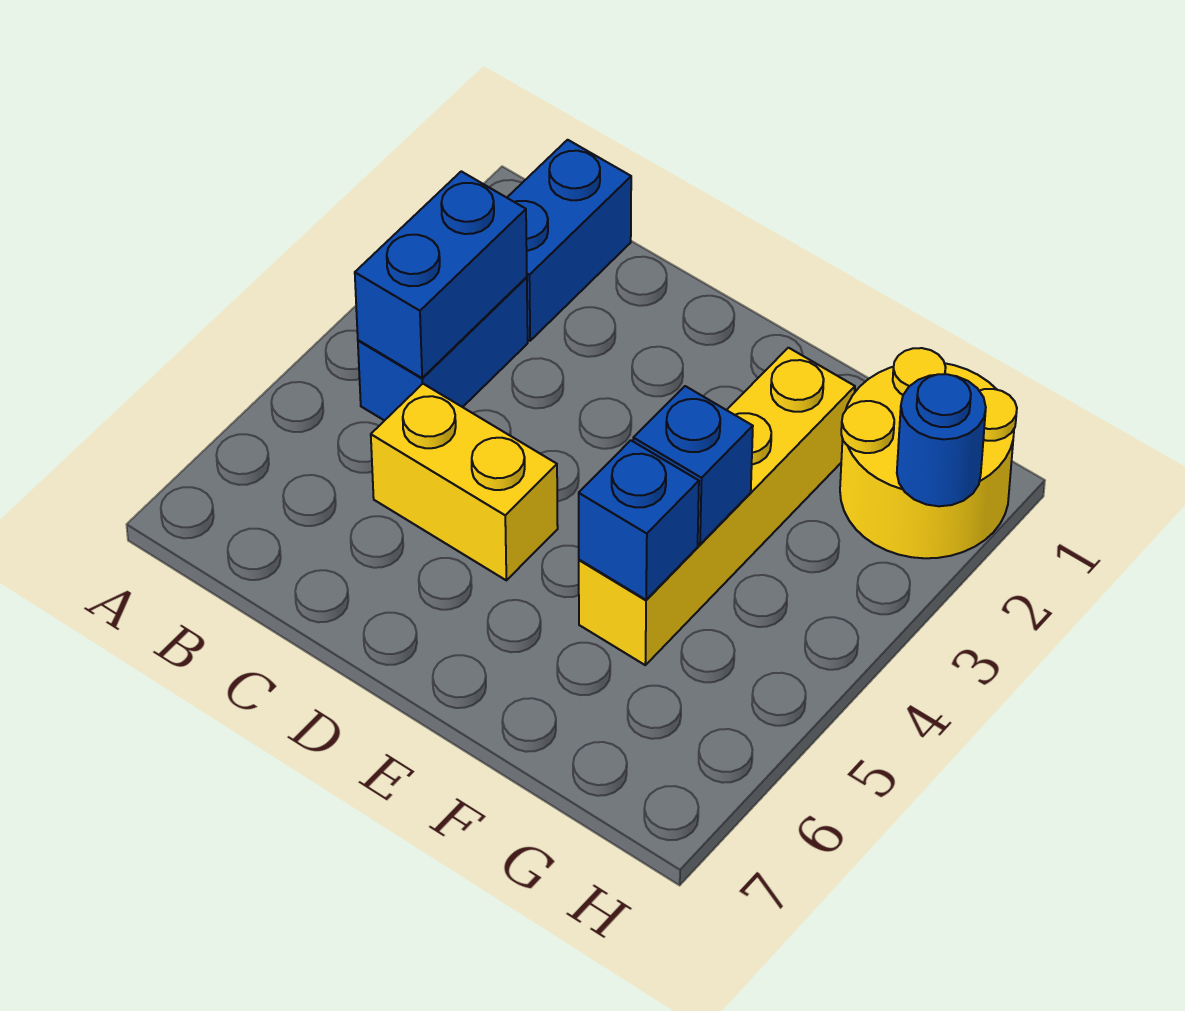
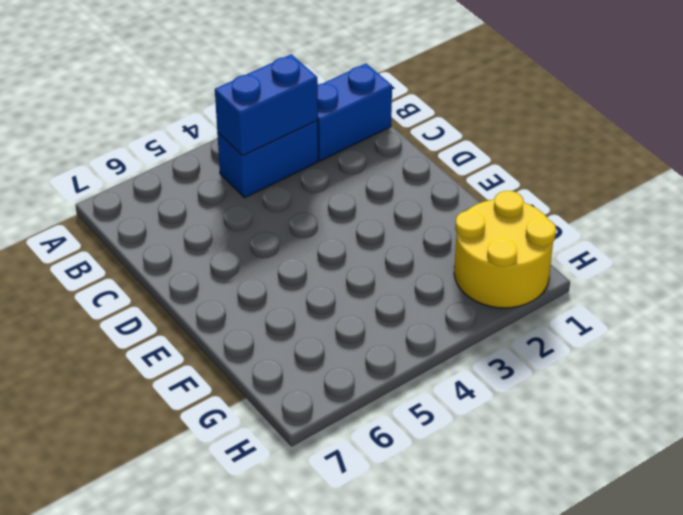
none -> yellow brick C5:D5 level 1
none -> yellow brick F2:F5 level 1

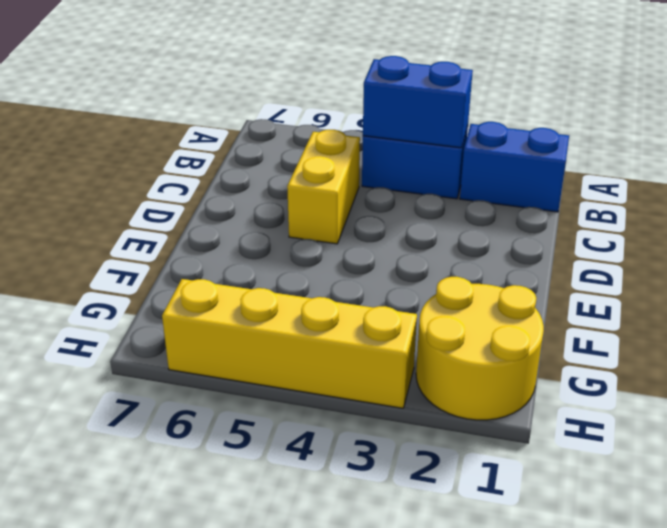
yellow brick H3:H6 level 1 -> yellow brick F2:F5 level 1
none -> blue brick F4 level 2
none -> blue brick F5 level 2

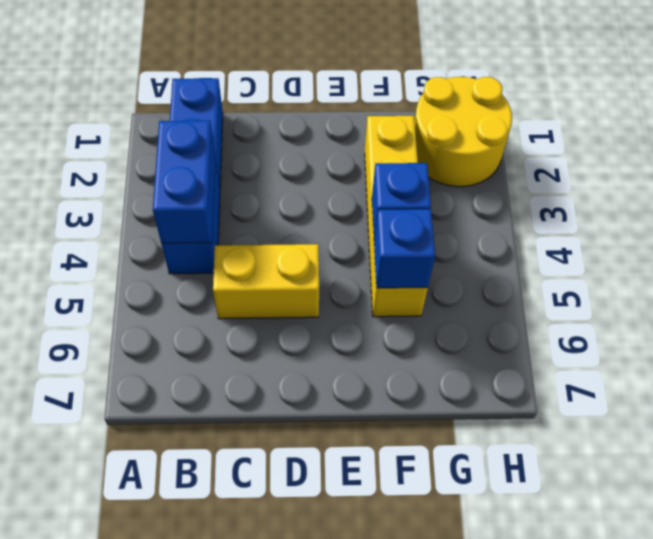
none -> blue round brick H2 level 2

